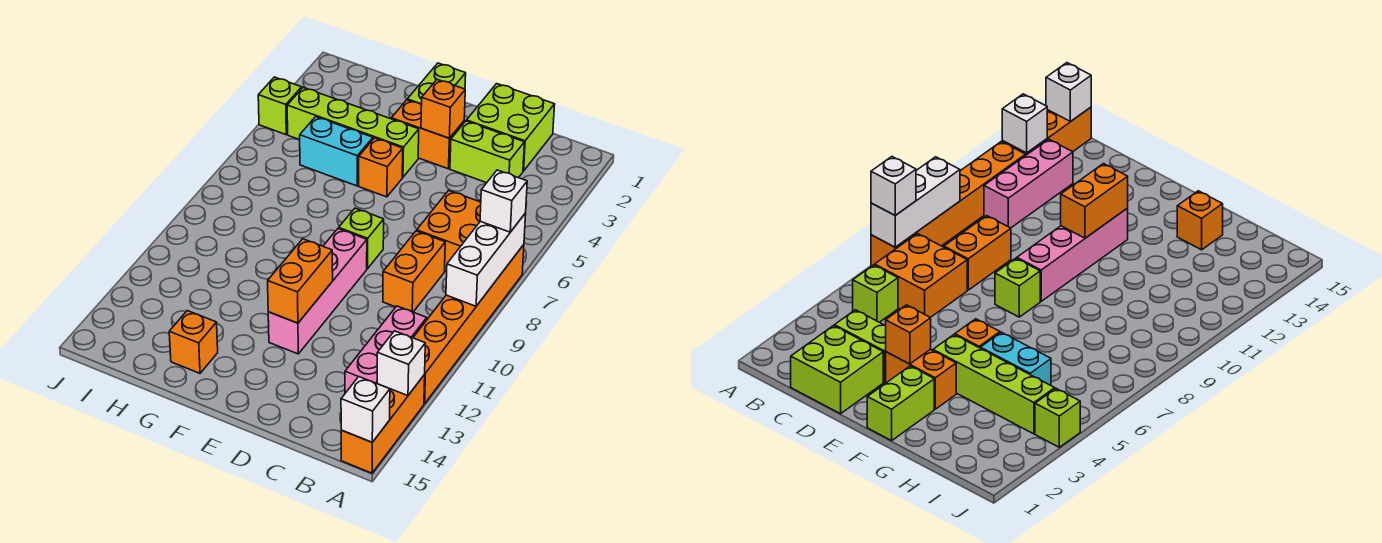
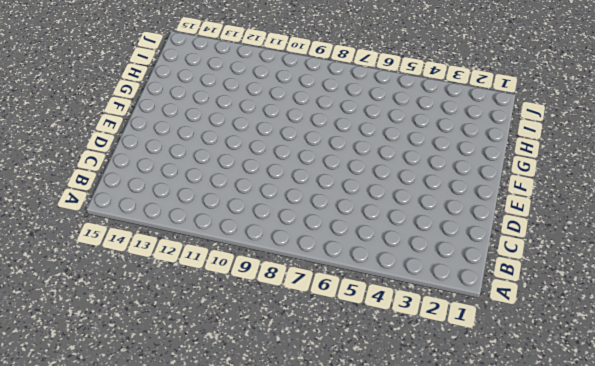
none -> orange brick A7:A12 level 1
none -> orange brick A13:A15 level 1
none -> lime brick B5 level 1

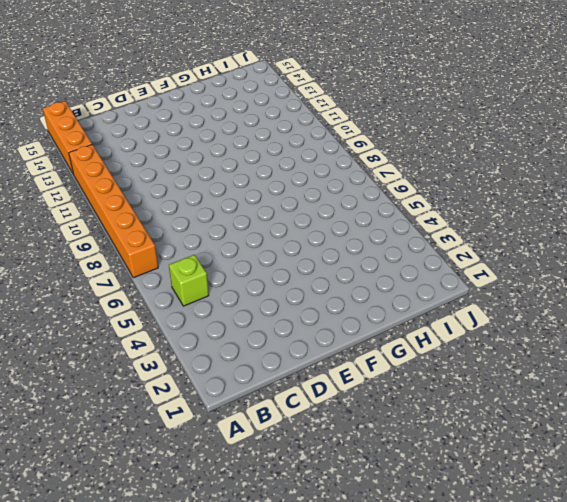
none -> orange brick B6:C7 level 1
none -> pink brick B11:B13 level 1
none -> lime brick C1:D2 level 1

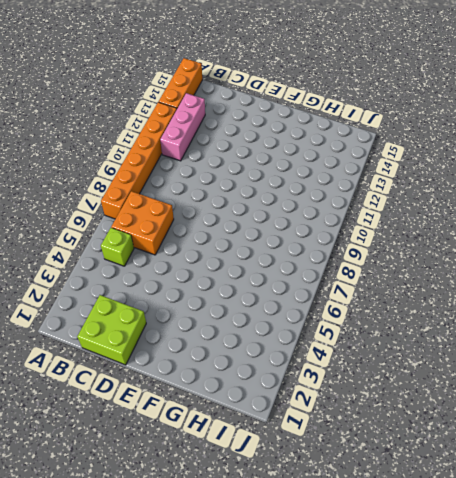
none -> lime brick C3:D3 level 1
none -> orange brick C8:C9 level 1
none -> orange brick E3:F3 level 1

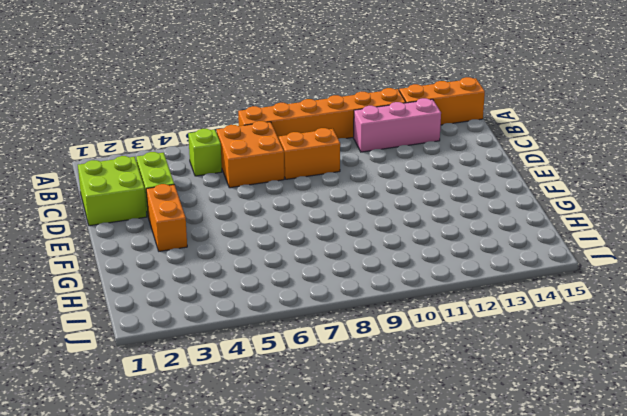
none -> lime brick E8 level 1
none -> pink brick E9:E12 level 1
none -> lime brick F1:F2 level 1

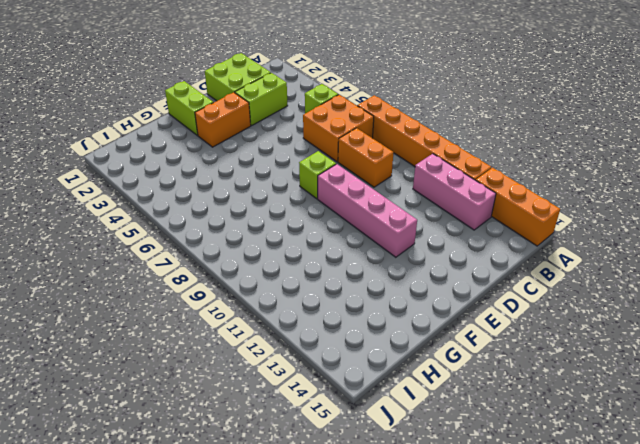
none -> lime brick F4:I4 level 1
none -> orange brick F5 level 1
none -> cyan brick G5:H5 level 1

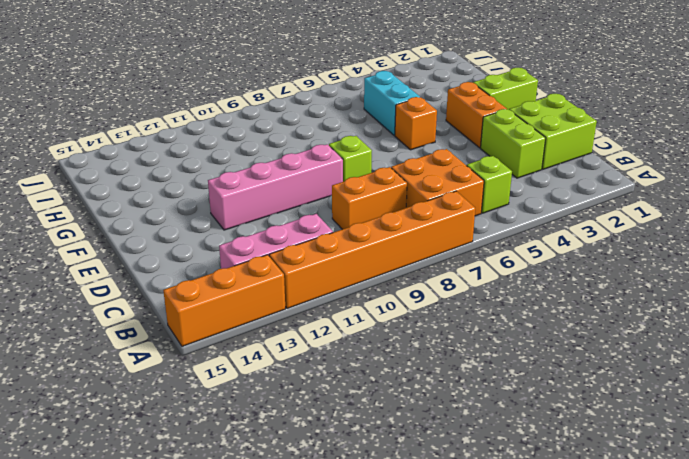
none -> lime brick F4:I4 level 1
none -> orange brick G14 level 1
none -> lime brick J4 level 1

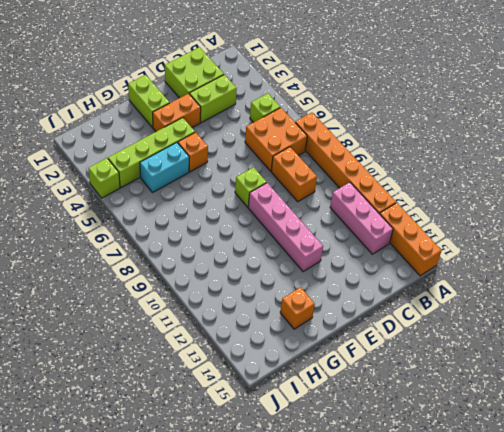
none -> white brick A7:A9 level 2
none -> white brick A13 level 2
none -> white brick A15 level 2

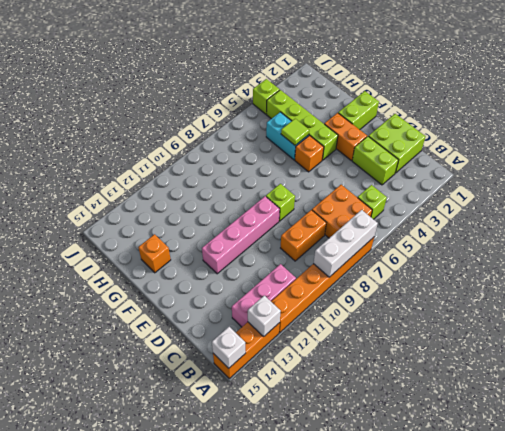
lime tile G5 level 2 -> none
none -> orange brick E3 level 2
none -> orange brick E11:E12 level 2
none -> white brick A7 level 3

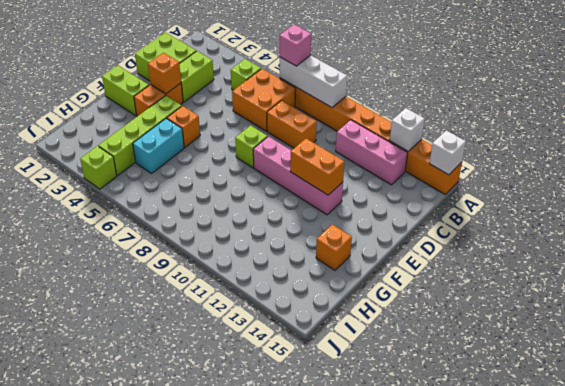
pink brick A7 level 3 -> white brick A7 level 3

